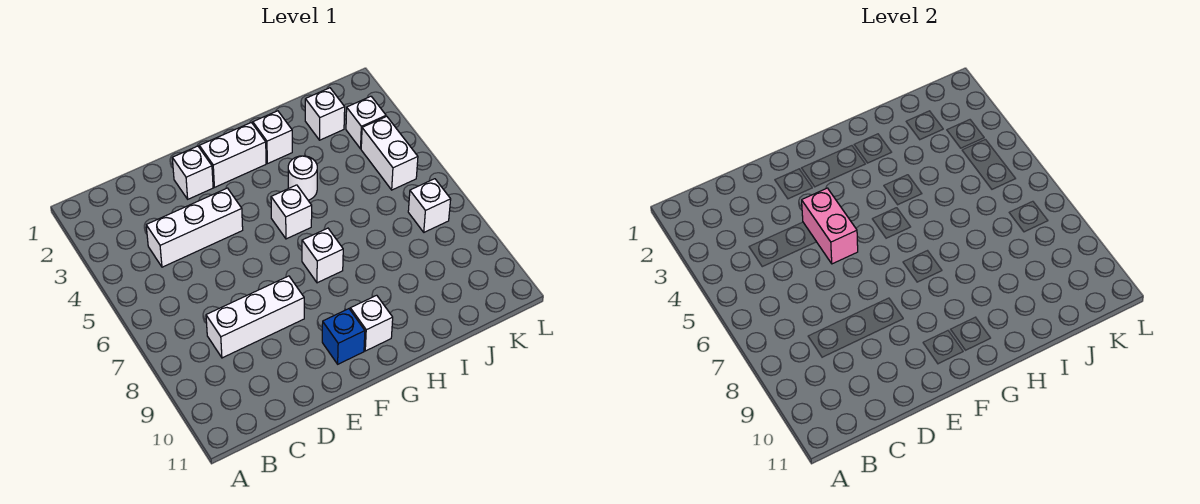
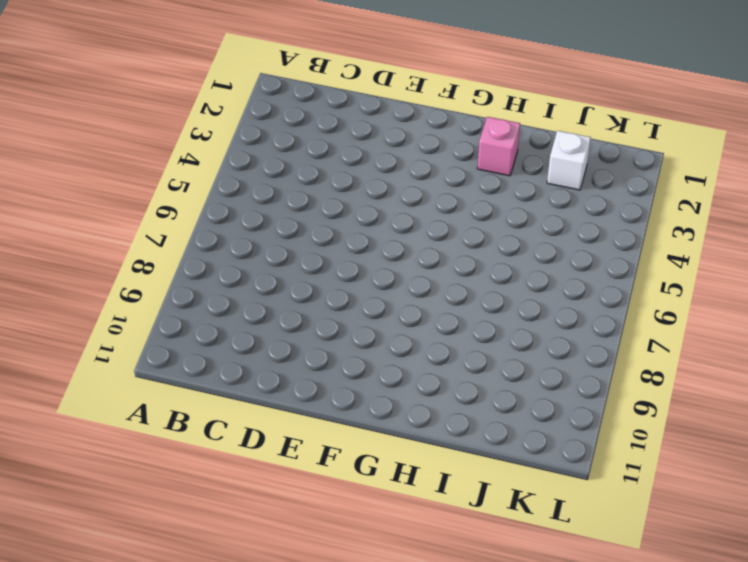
pink brick H2 level 1 -> white brick H2 level 1
none -> white brick C4:E4 level 1
none -> white brick C8:E8 level 1
none -> white brick E2 level 1

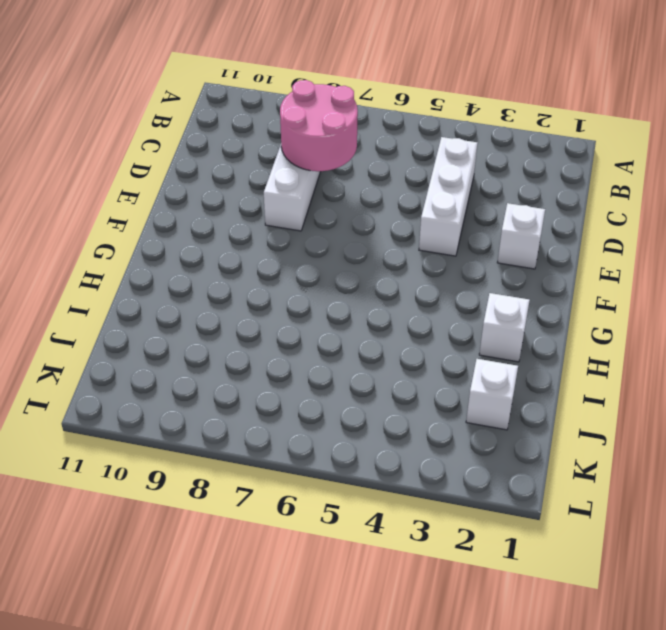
pink round brick C7:D8 level 2 -> none
none -> white brick F2:G2 level 1
none -> blue brick F10 level 1
none -> white brick G5 level 1

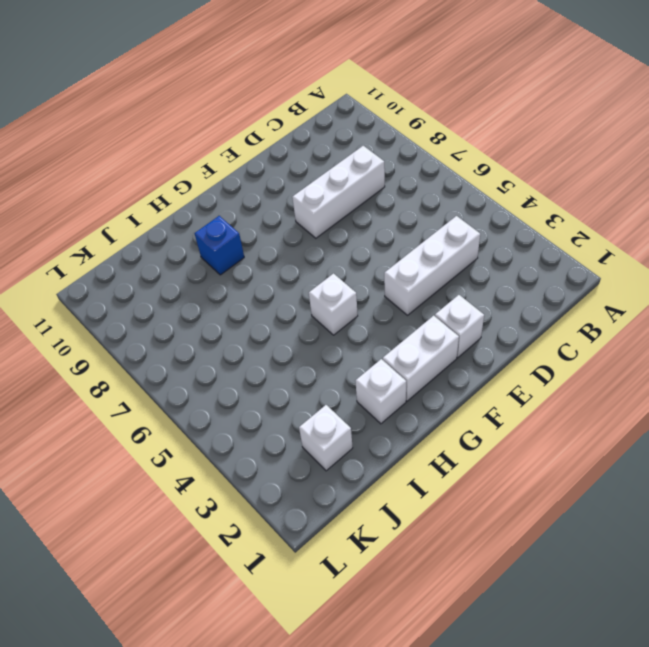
blue brick H9 level 1 -> blue brick F10 level 1
none -> white brick G7 level 1
none -> white brick G10 level 1
none -> white round brick H4 level 1

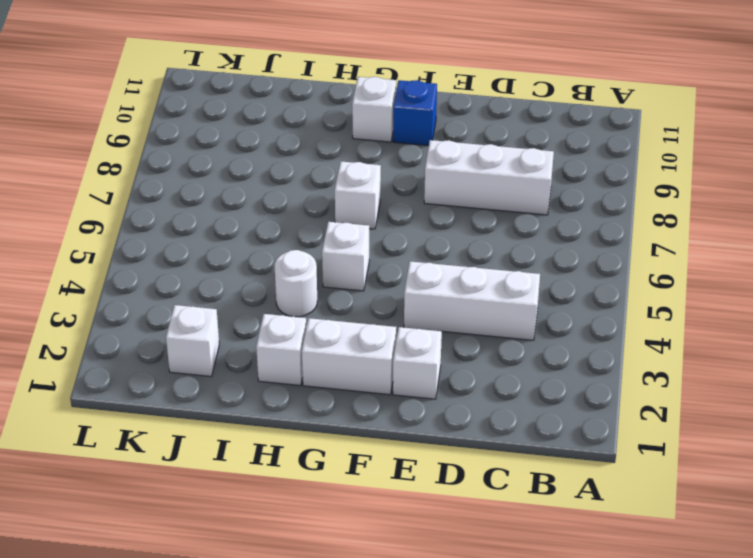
none -> white brick K3 level 1
none -> white brick K4:K5 level 1
none -> white brick K7 level 1

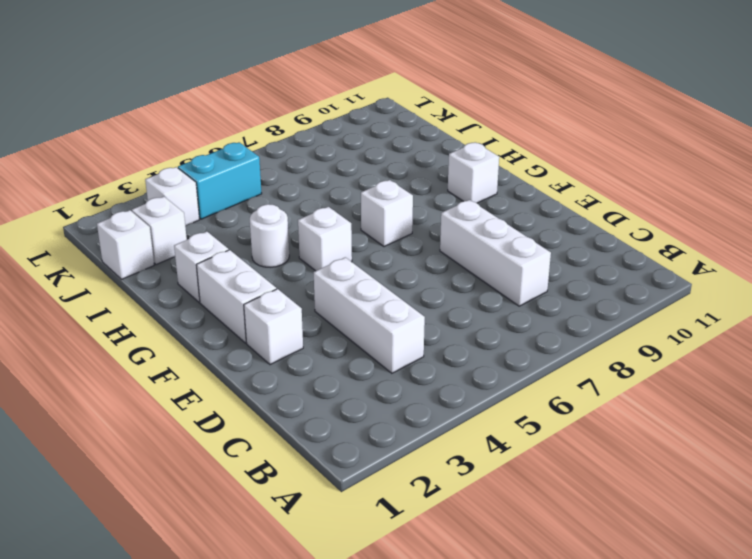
white brick J1 level 1 -> white brick K7 level 1
cyan brick K4:K5 level 1 -> white brick K4:K5 level 1
none -> blue brick F10 level 1
none -> pink brick E4:E5 level 2

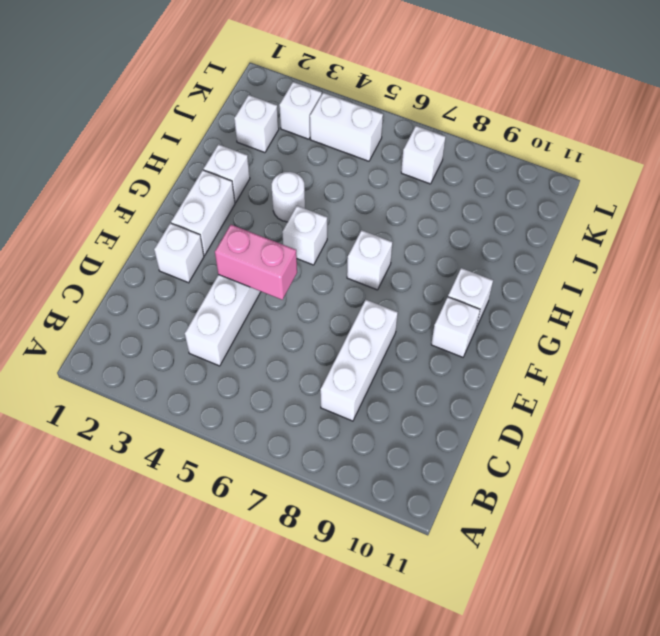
white brick F10 level 1 -> blue brick F10 level 1

